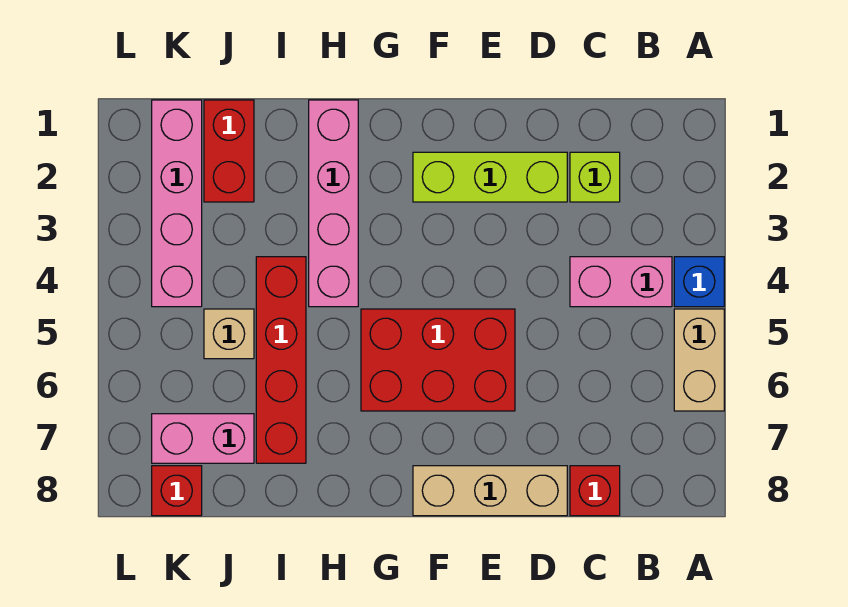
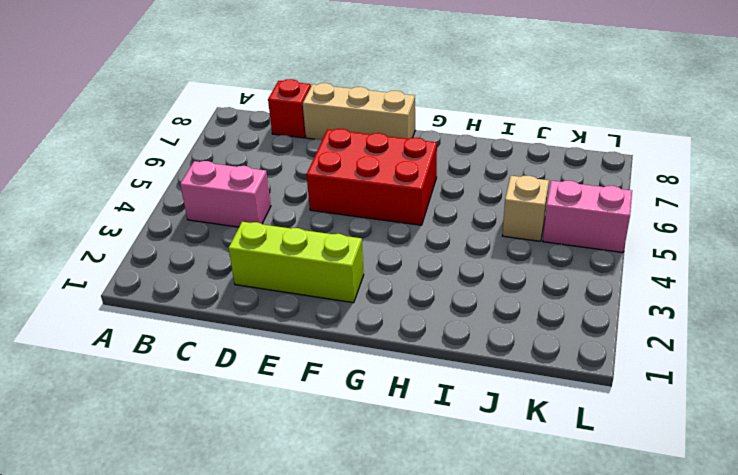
pink brick K5:L5 level 1 -> pink brick J7:K7 level 1
none -> blue brick A4 level 1
none -> tan brick A5:A6 level 1
none -> lime brick C2 level 1

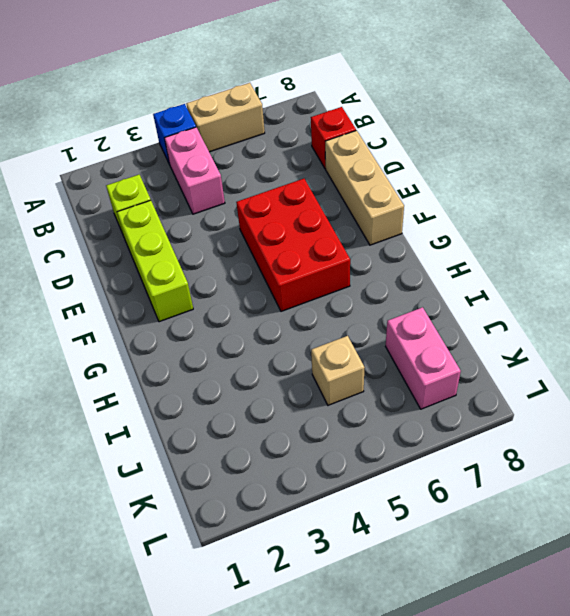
none -> pink brick H1:H4 level 1
none -> red brick I4:I7 level 1
none -> red brick J1:J2 level 1

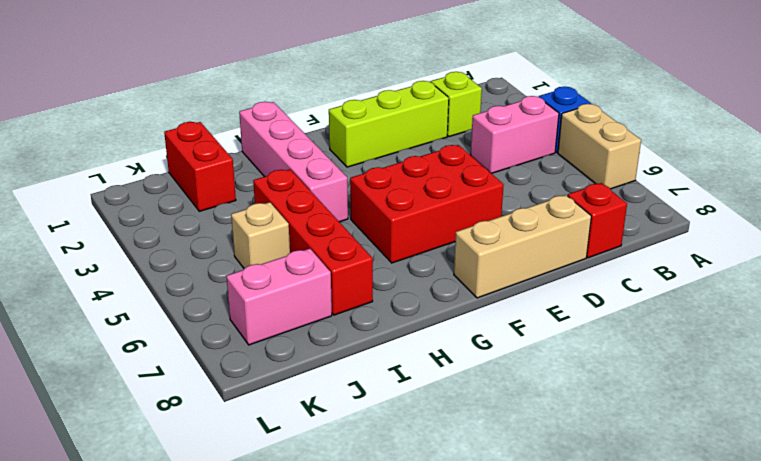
none -> pink brick K1:K4 level 1
none -> red brick K8 level 1

